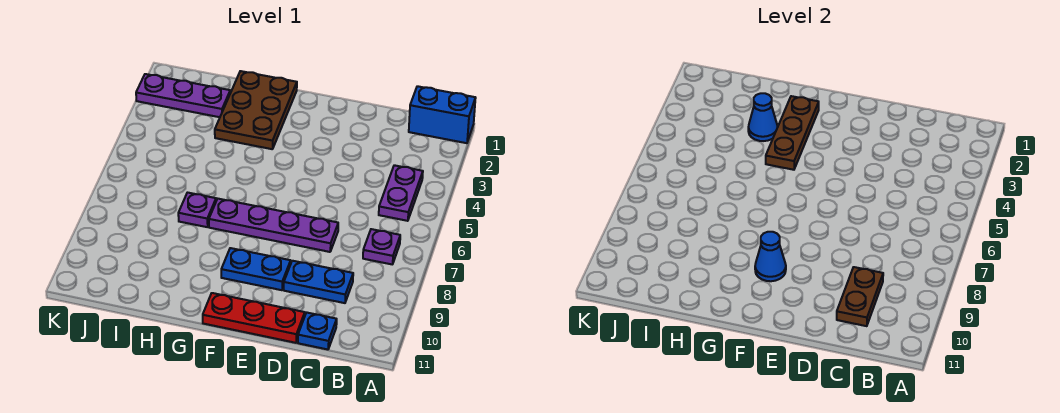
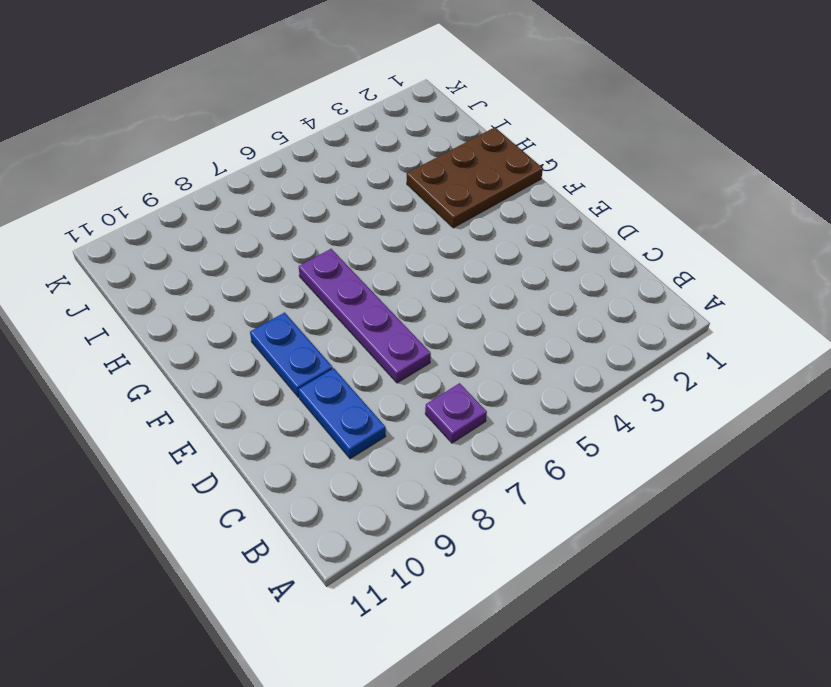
none -> blue brick A1:B1 level 1
none -> purple plate B4:B5 level 1
none -> blue plate C11 level 1

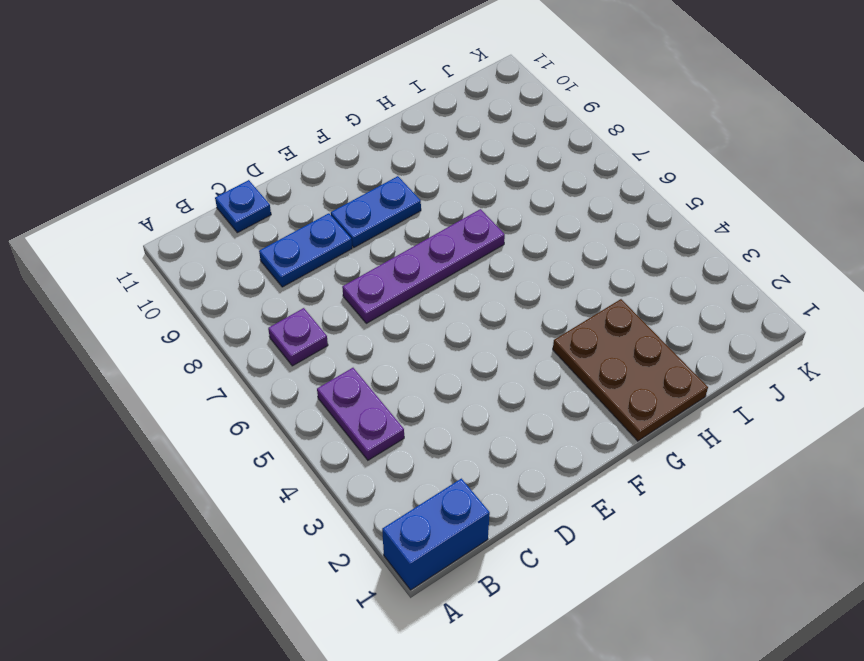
none -> red plate D11:F11 level 1
none -> purple plate H7 level 1
none -> purple plate I2:K2 level 1

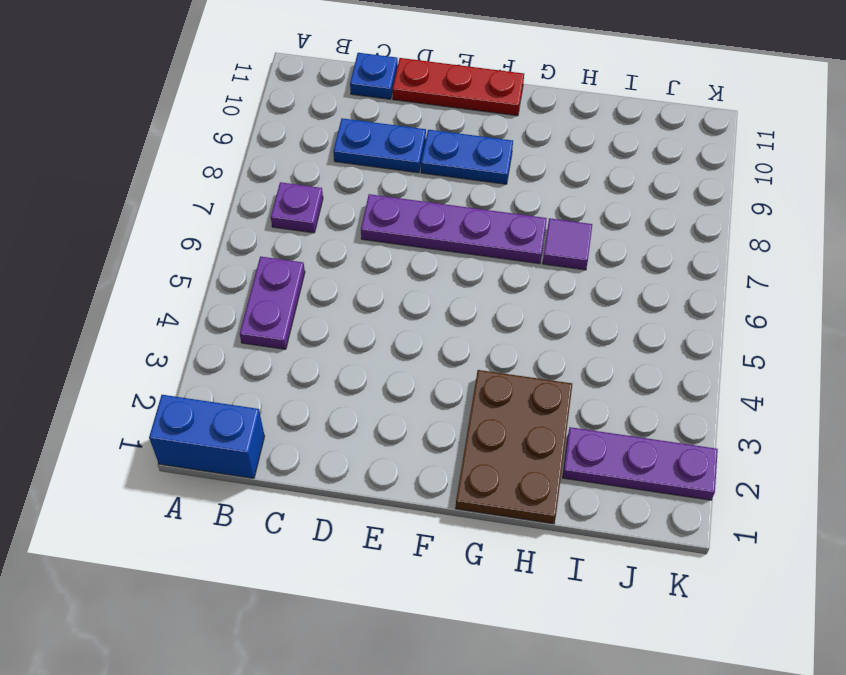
purple tile H7 level 1 -> purple plate H7 level 1
none -> brown plate C9:C10 level 2
none -> blue cone F9 level 2
none -> brown plate G2:G4 level 2

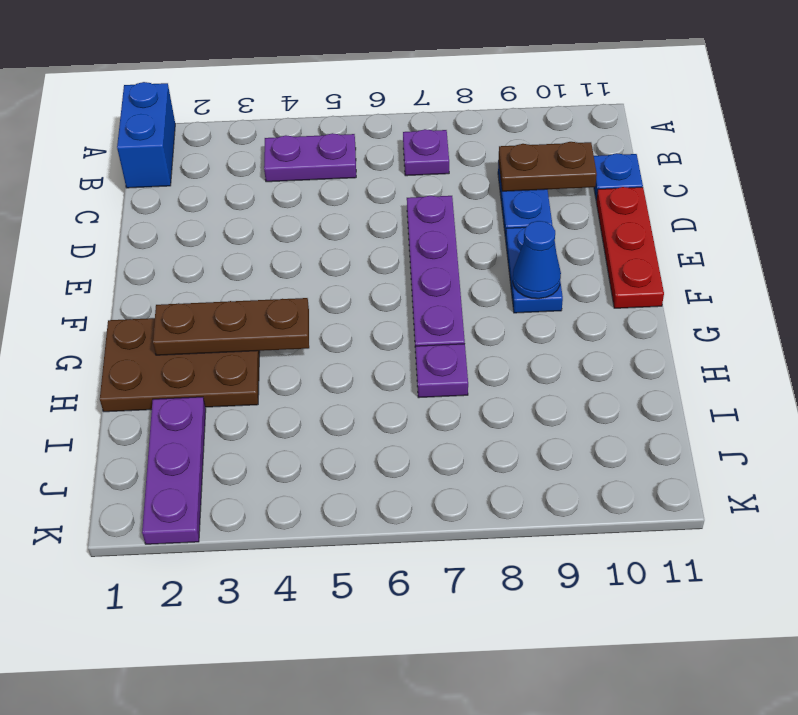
none -> blue cone H3 level 2

